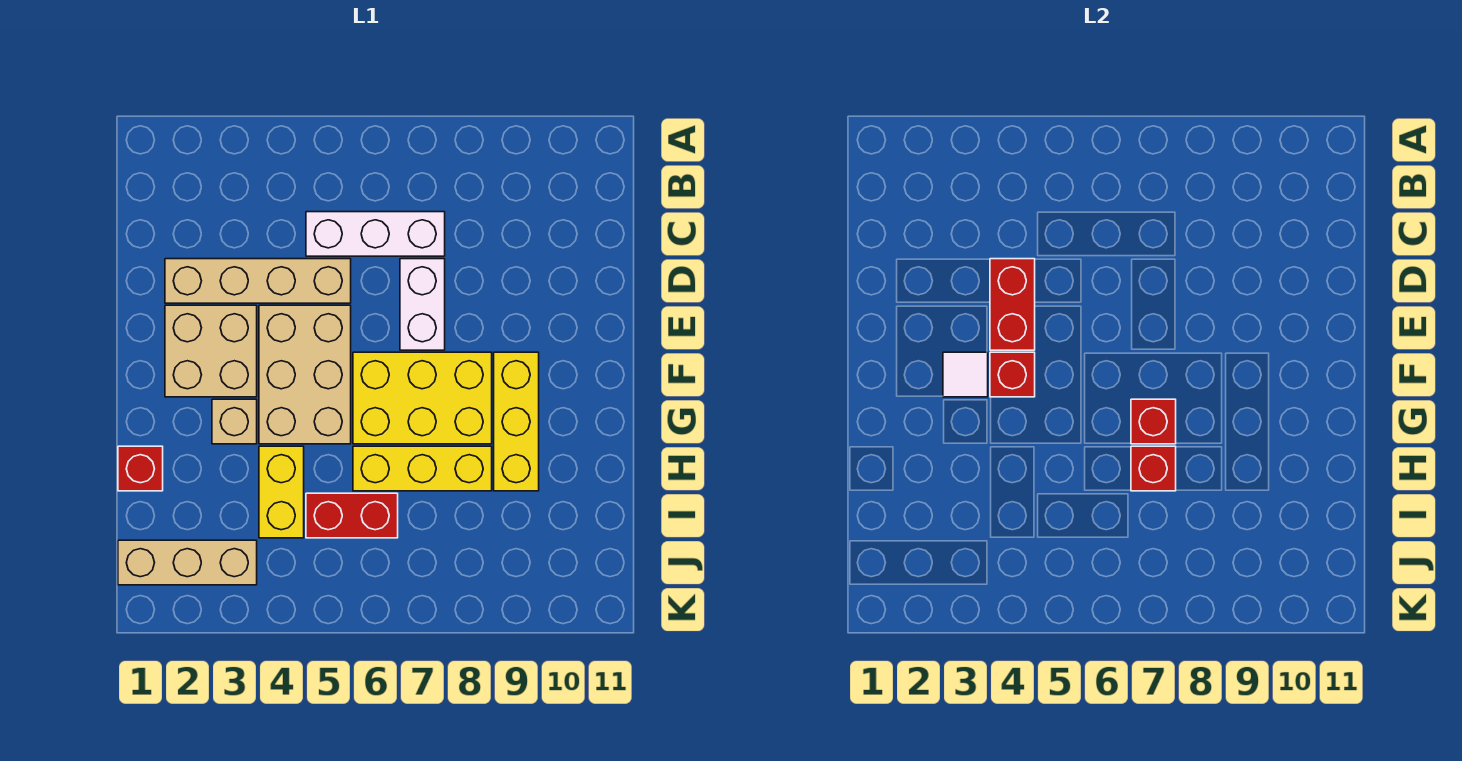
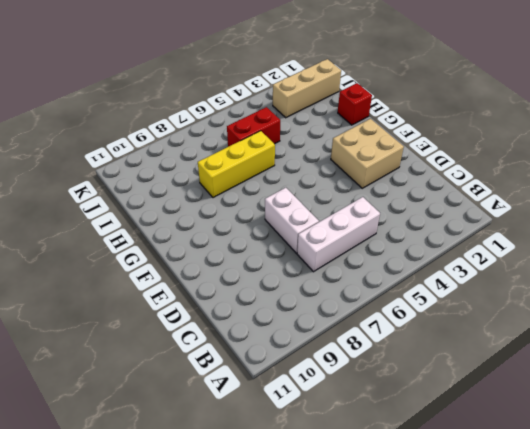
none -> tan brick D2:D5 level 1
none -> tan brick E4:G5 level 1
none -> yellow brick F6:G8 level 1

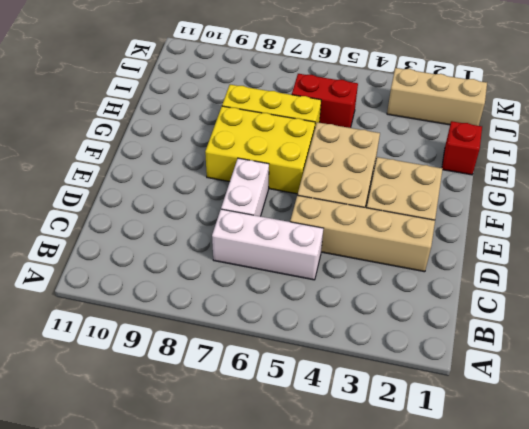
none -> yellow brick F9:H9 level 1
none -> tan brick G3 level 1
none -> yellow brick H4:I4 level 1

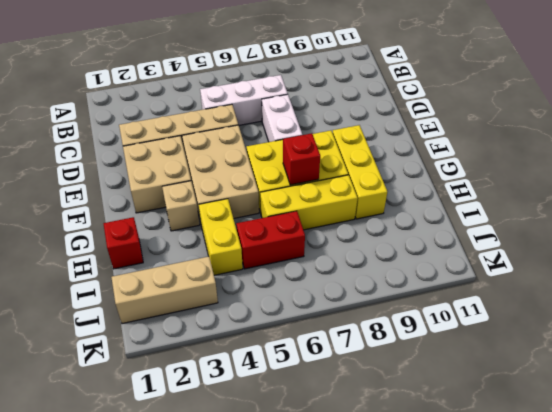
none -> red brick D4:E4 level 2
none -> white tile F3 level 2
none -> red brick F4 level 2

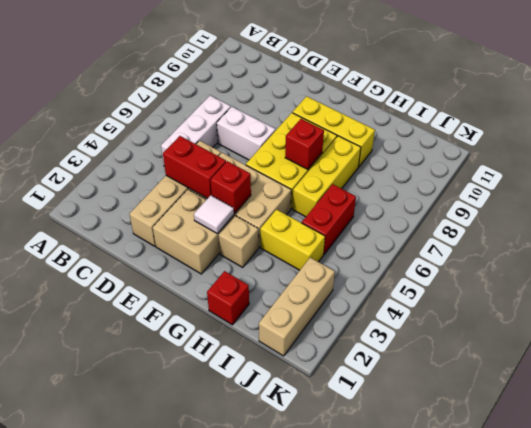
none -> red brick H7 level 2

